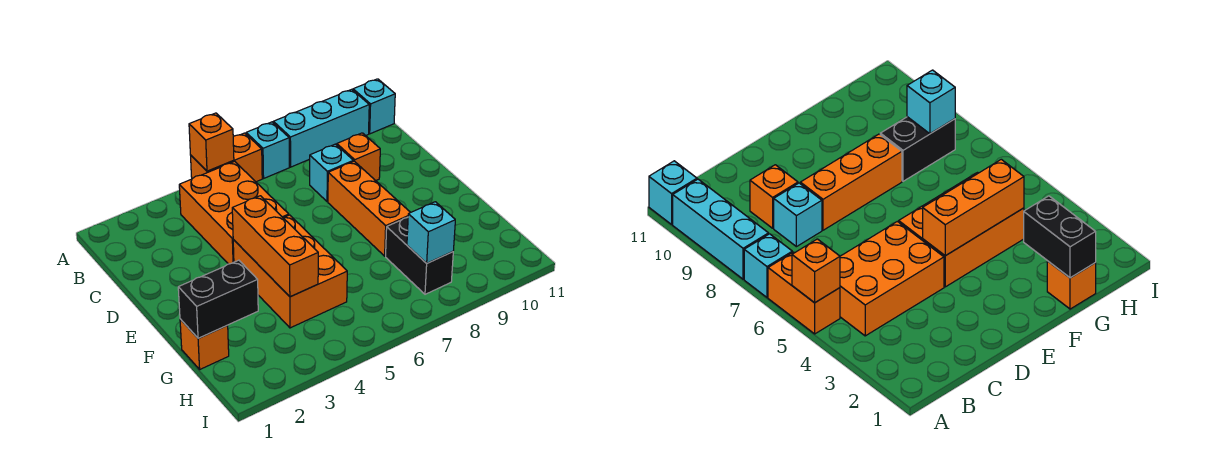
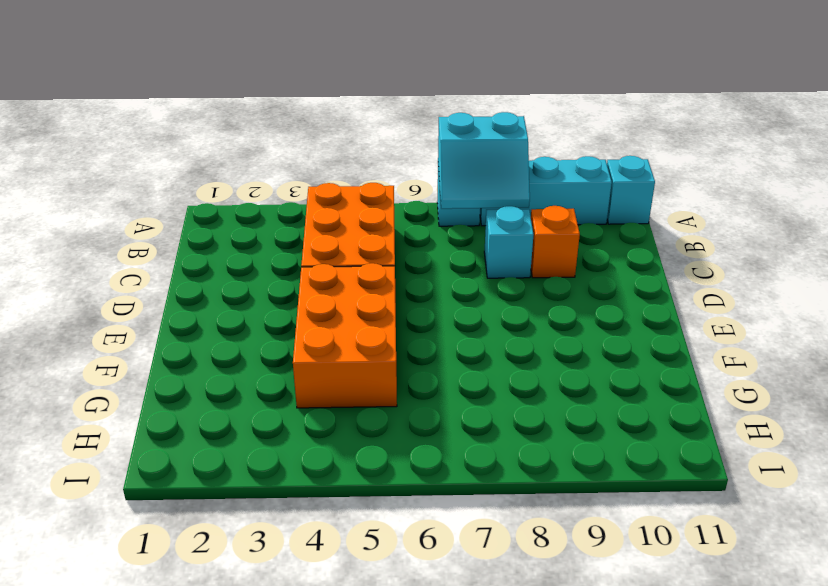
cyan slope A7:B8 level 2 top A -> none
none -> orange brick A5:A6 level 1
none -> orange brick D8:F8 level 1
none -> orange brick G1 level 1

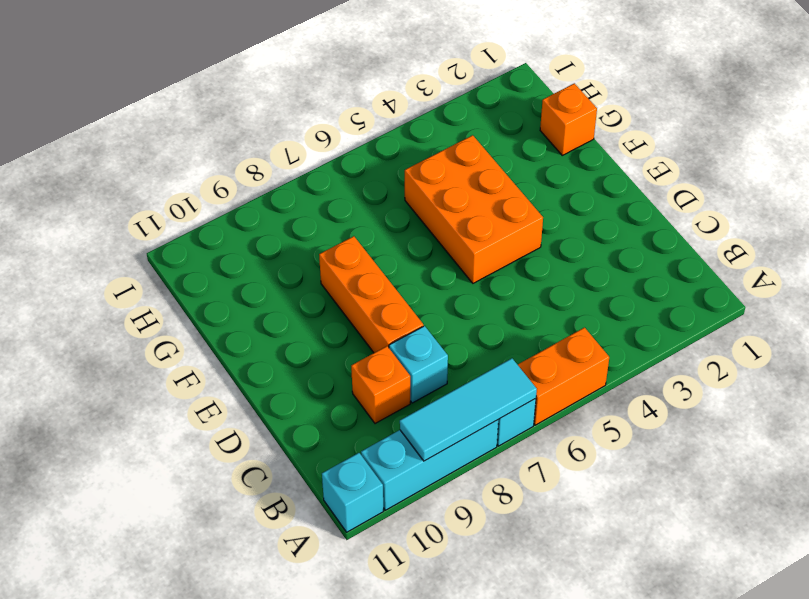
cyan tile A7:A9 level 2 -> none
none -> orange brick B4:D5 level 1
none -> black brick G8:H8 level 1
none -> orange brick A5 level 2

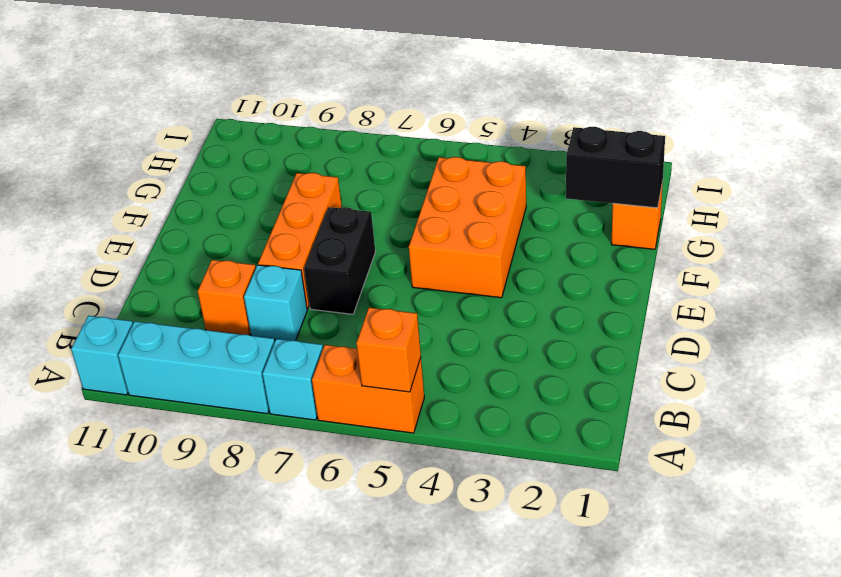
black brick D7:E7 level 1 -> black brick G8:H8 level 1
none -> orange brick B4:D5 level 1
none -> orange brick E4:G4 level 2
none -> cyan brick H8 level 2

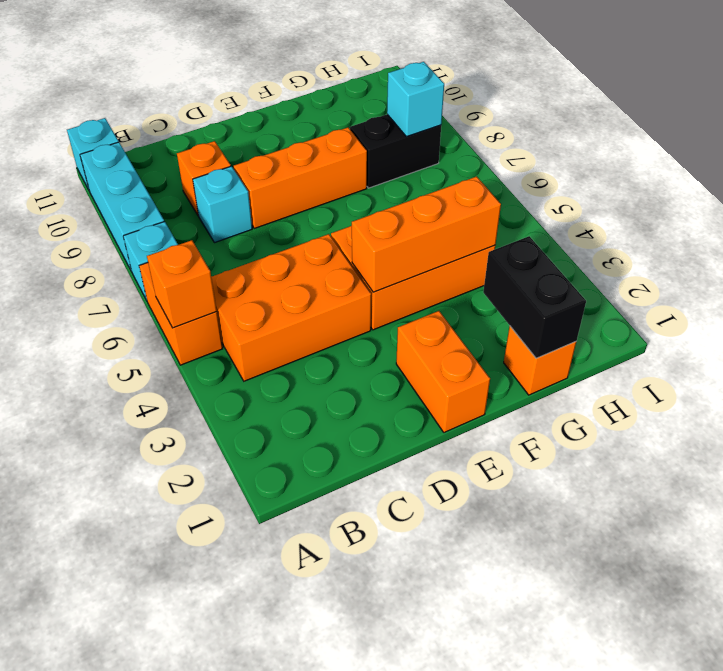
orange brick E1:E2 level 1 -> none

